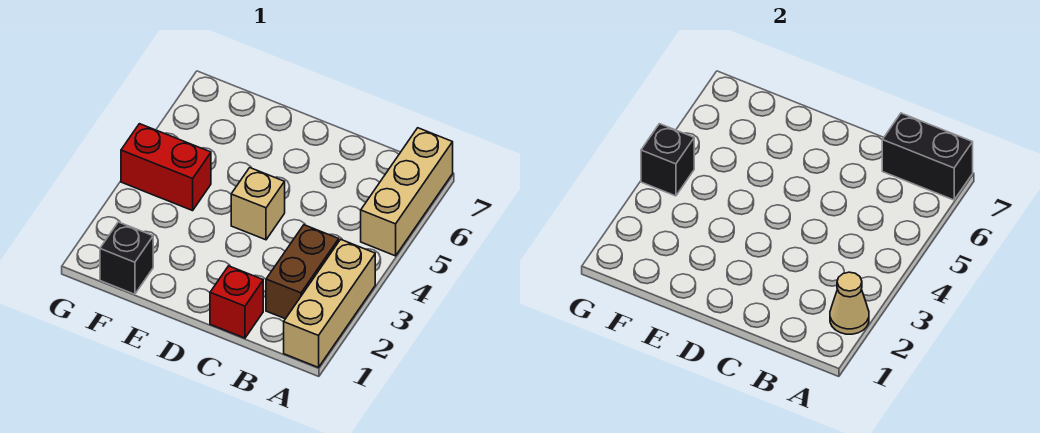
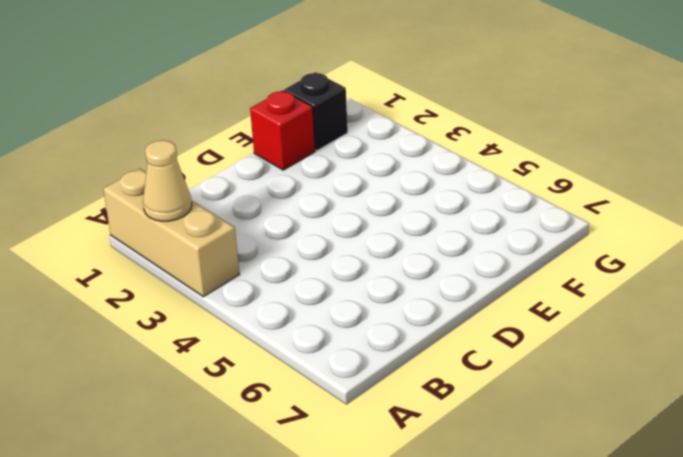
red brick E1 level 1 -> red brick C1 level 1
none -> tan brick A5:A7 level 1
none -> brown brick B2:B3 level 1

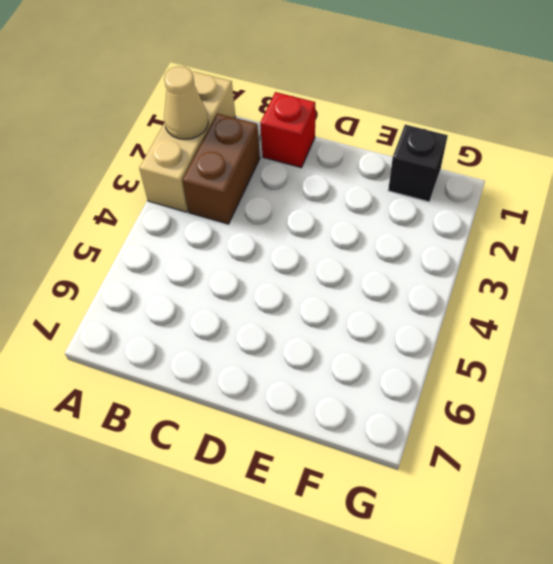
none -> tan brick A5:A7 level 1
none -> tan brick D4 level 1

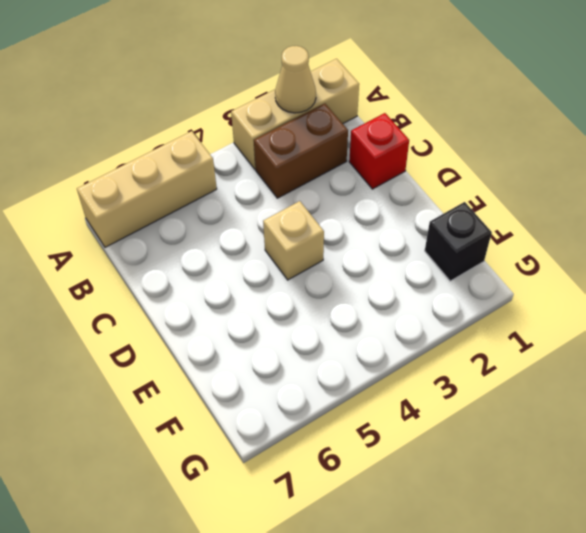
none -> red brick F4:G4 level 1
none -> black brick A7:B7 level 2

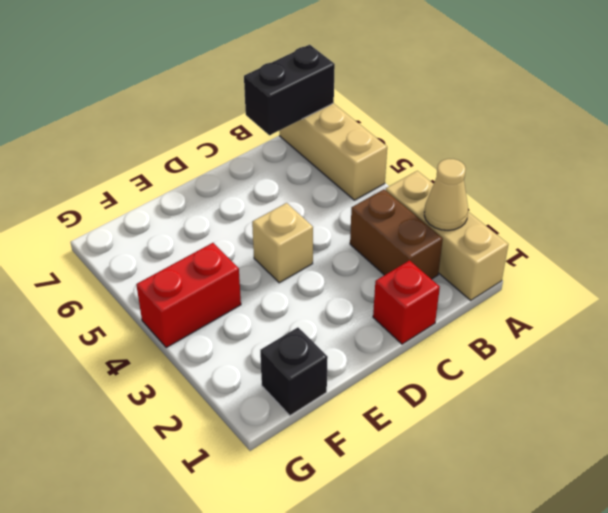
none -> black brick G4 level 2

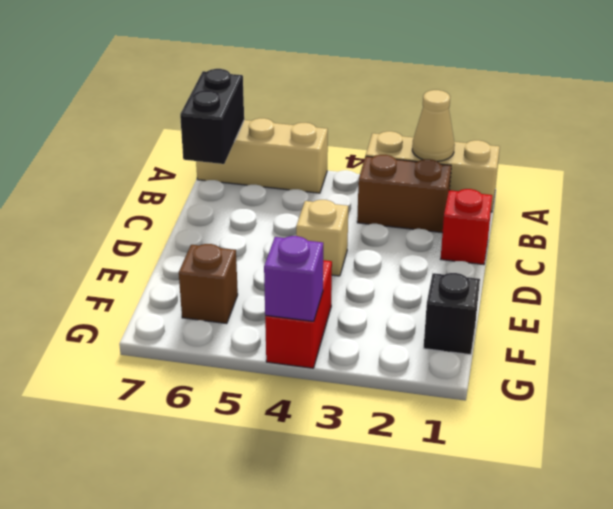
brown brick F6 level 1 -> none
purple brick G4 level 2 -> black brick G4 level 2

